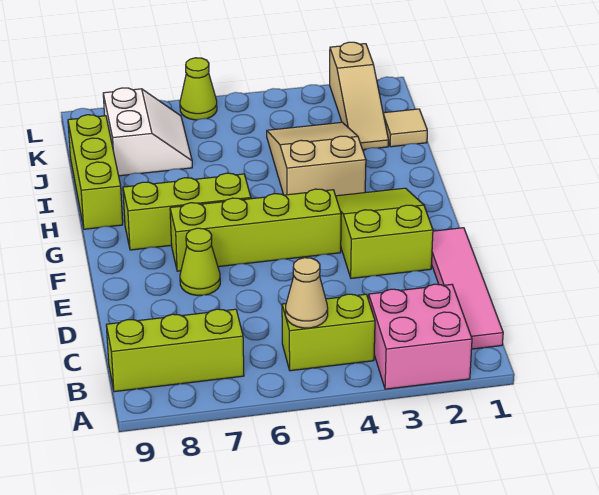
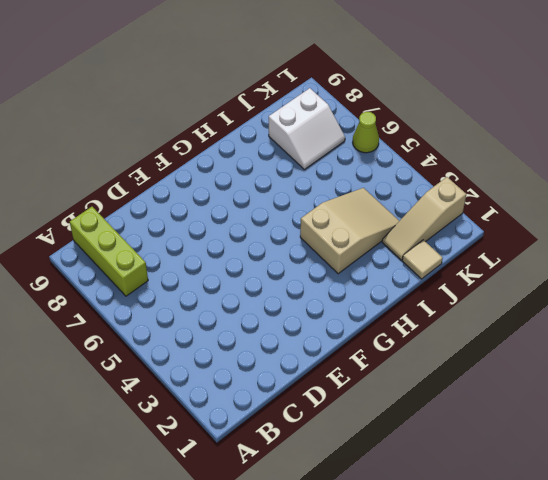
none -> pink brick A2:B3 level 1
none -> pink tile B1:E1 level 1
none -> lime brick B4:B5 level 1

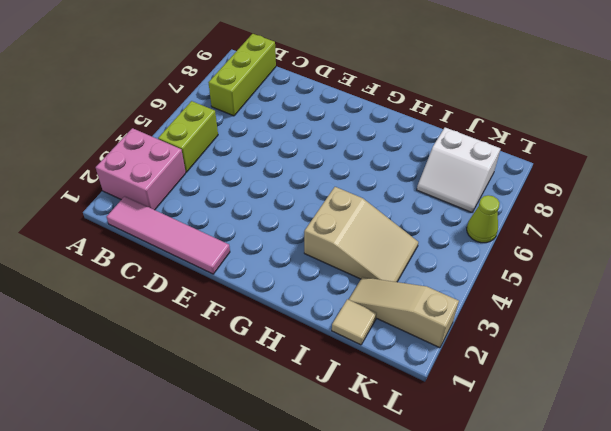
none -> lime slope E2:G3 level 1 top E
none -> lime cone E7 level 1
none -> lime brick F4:F7 level 1

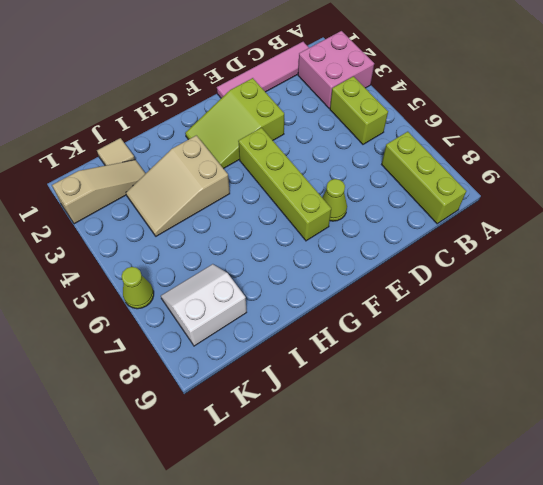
none -> lime brick G6:G8 level 1
none -> lime brick H9:J9 level 1
none -> tan cone B5 level 2

